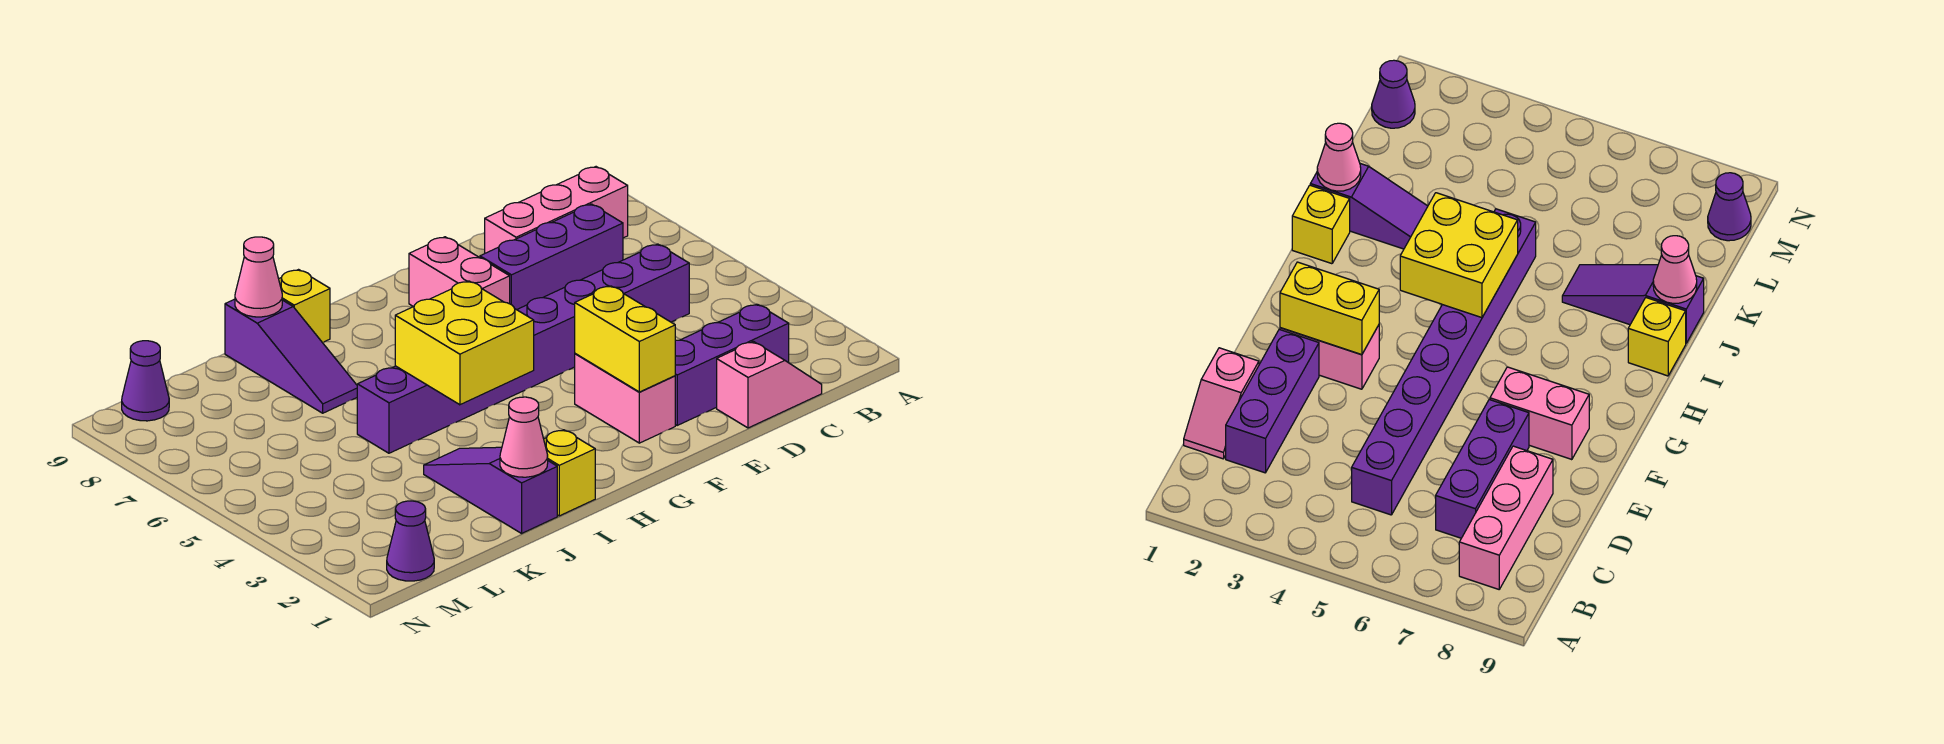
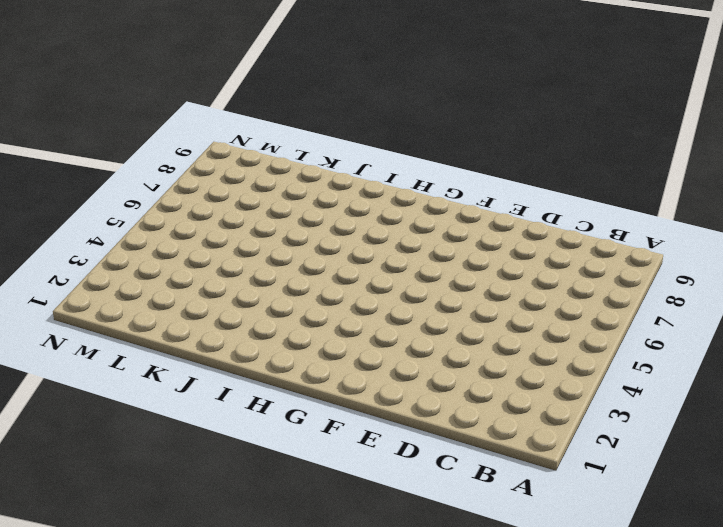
none -> pink brick B8:D8 level 1
none -> pink slope C1:D1 level 1 top D
none -> purple brick C2:E2 level 1

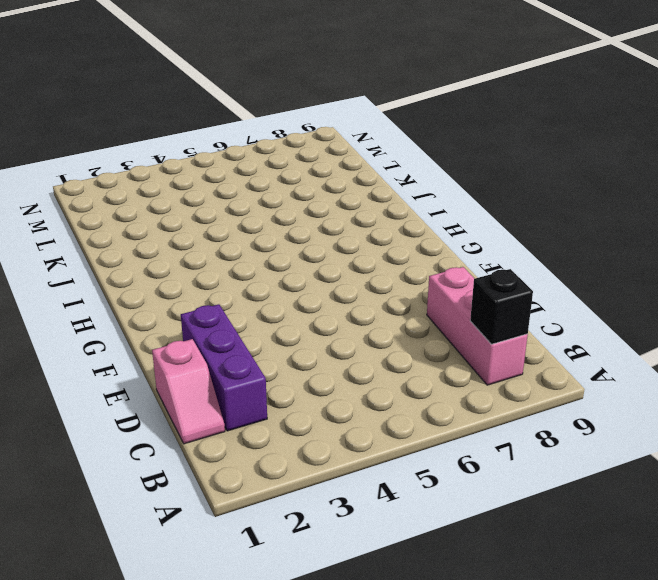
black brick B8 level 2 -> none
none -> purple brick C5:J5 level 1
none -> purple brick C7:E7 level 1
none -> pink brick F2:F3 level 1

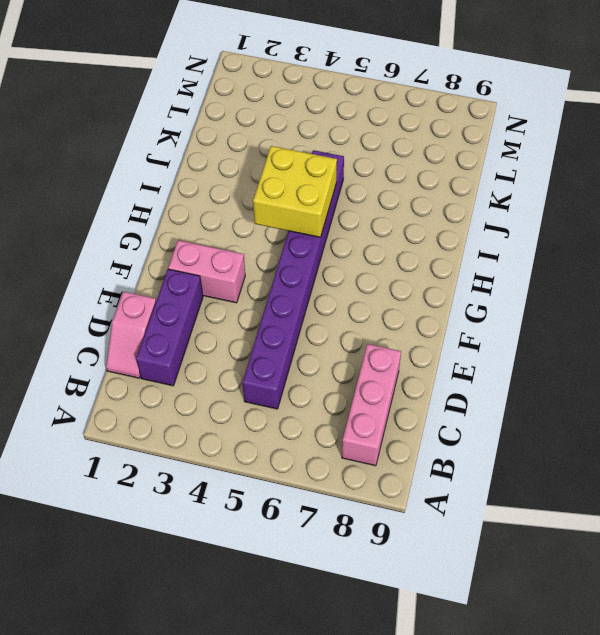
none -> purple brick C7:E7 level 1
none -> pink brick F7:F8 level 1
none -> yellow brick I1 level 1

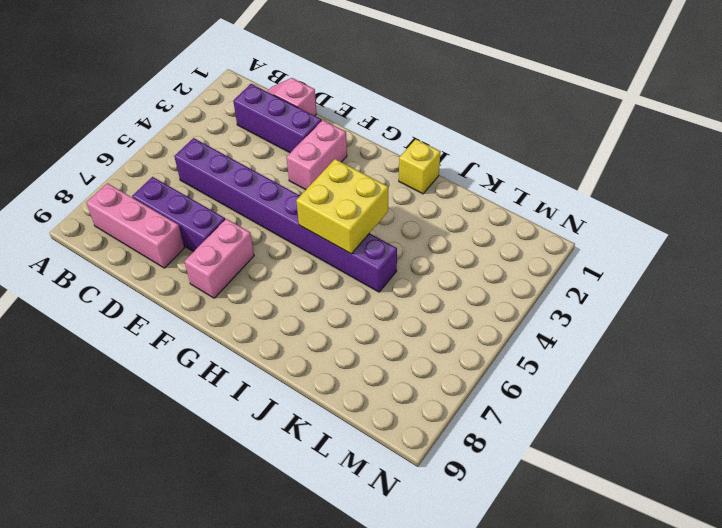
none -> yellow brick I9 level 1
none -> purple slope J1:J3 level 1 top 1
none -> purple slope J7:J9 level 1 top 9

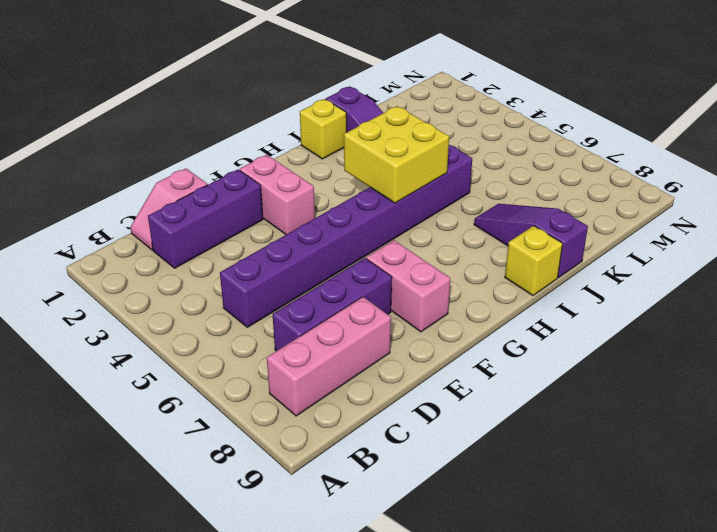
none -> purple cone M1 level 1
none -> purple cone M9 level 1
none -> yellow brick F2:F3 level 2

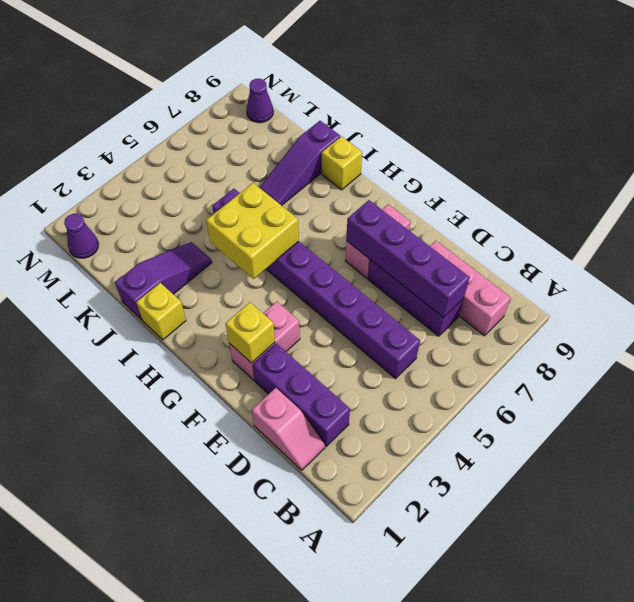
purple brick C7:F7 level 2 -> none
yellow brick F2 level 2 -> yellow brick F2:F3 level 2
none -> pink cone J1 level 2
none -> pink cone J9 level 2

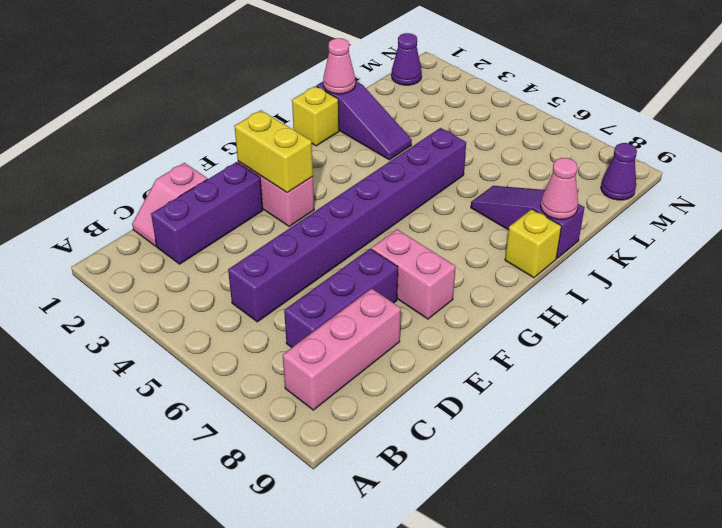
none -> yellow brick H4:I5 level 2

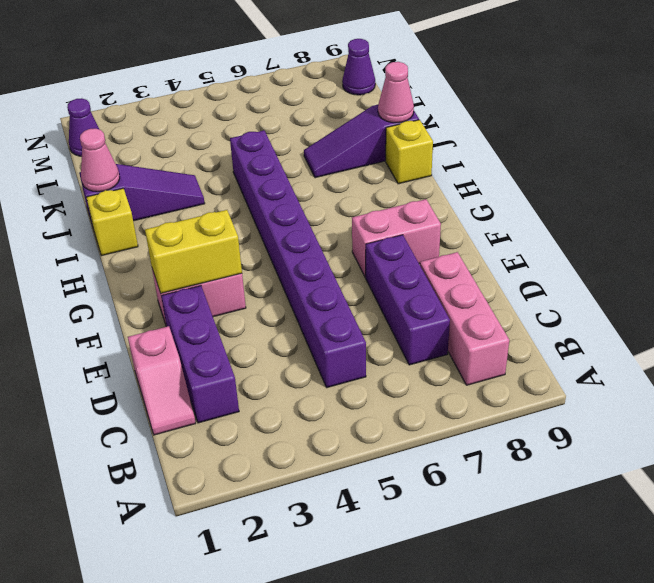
none -> yellow brick H4:I5 level 2

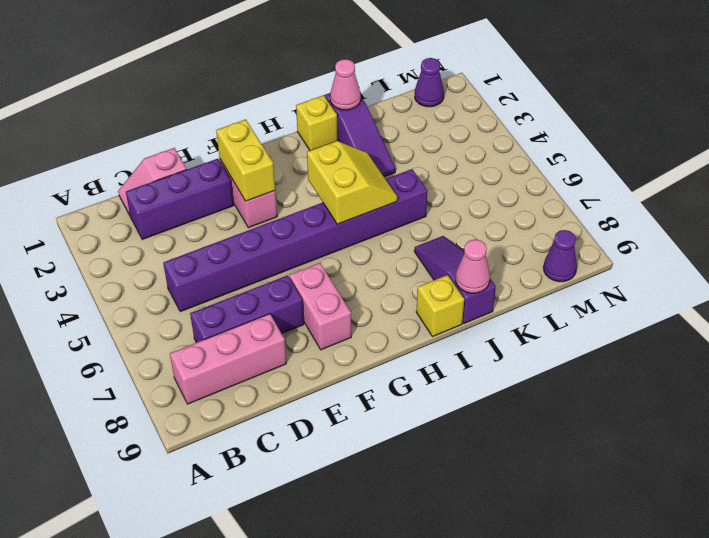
yellow slope H4:I5 level 2 top H -> yellow brick H4:I5 level 2

